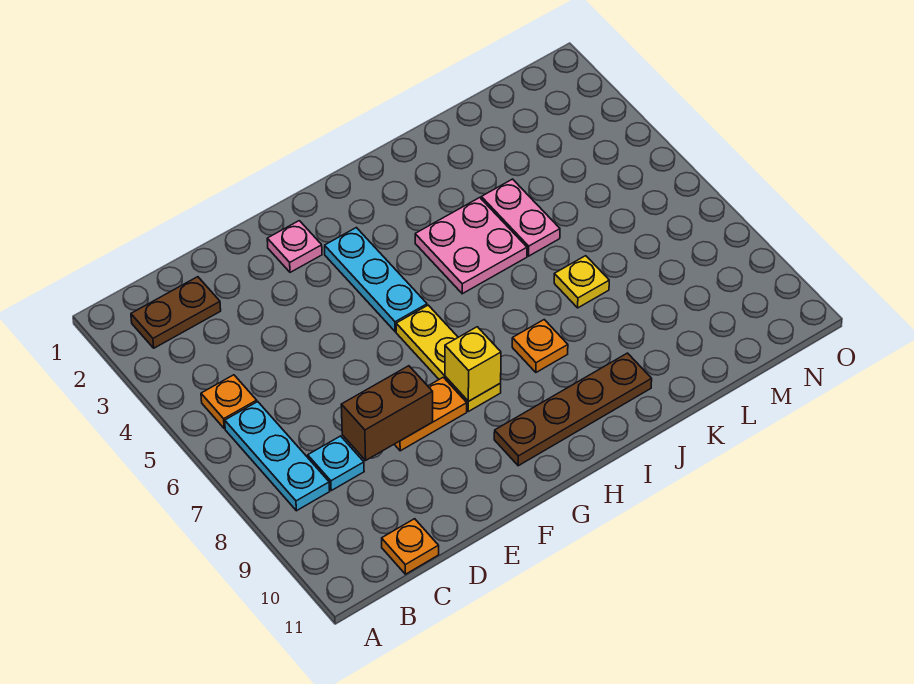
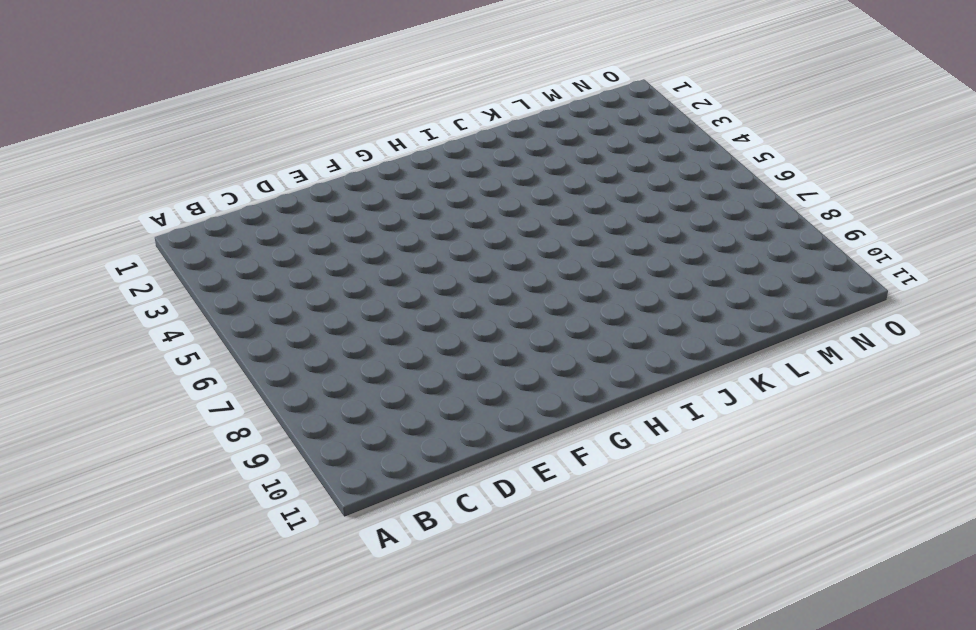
none -> brown plate B2:C2 level 1
none -> orange plate B5 level 1
none -> cyan plate B6:B8 level 1

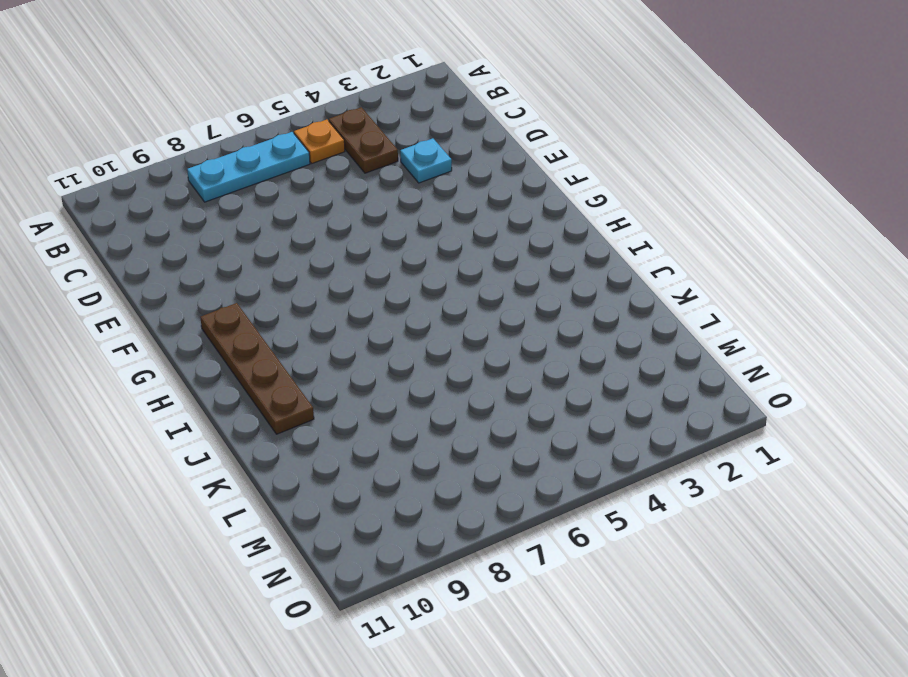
brown plate B4:C4 level 1 -> brown plate B2:C2 level 1
cyan plate D3 level 1 -> cyan plate C8 level 1
none -> orange plate C11 level 1
none -> orange plate E8:F8 level 1
none -> pink plate F2 level 1

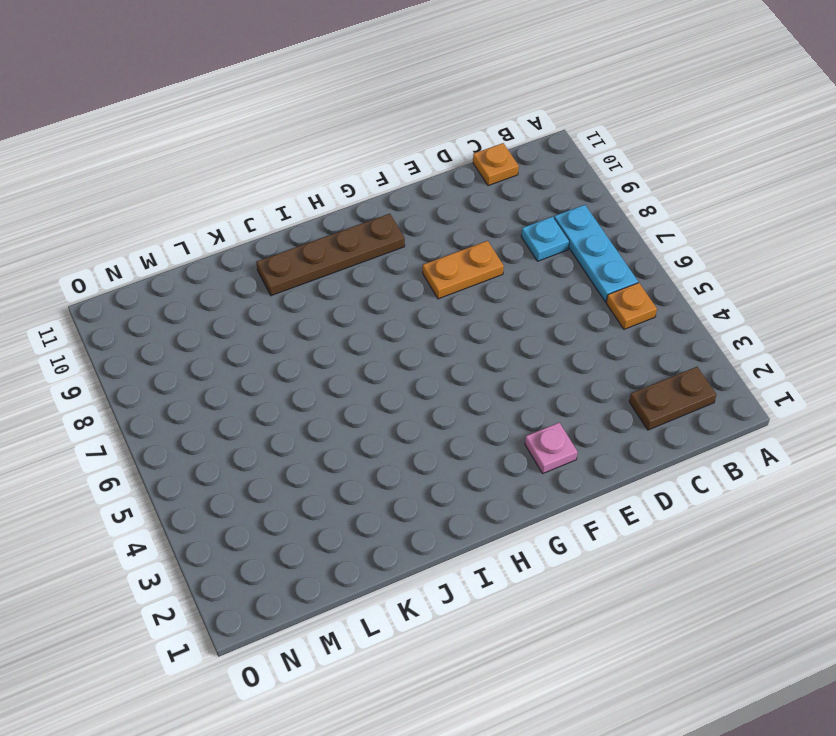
none -> cyan plate G3:G5 level 1
none -> yellow plate G6:G8 level 1
none -> pink plate I4:J5 level 1

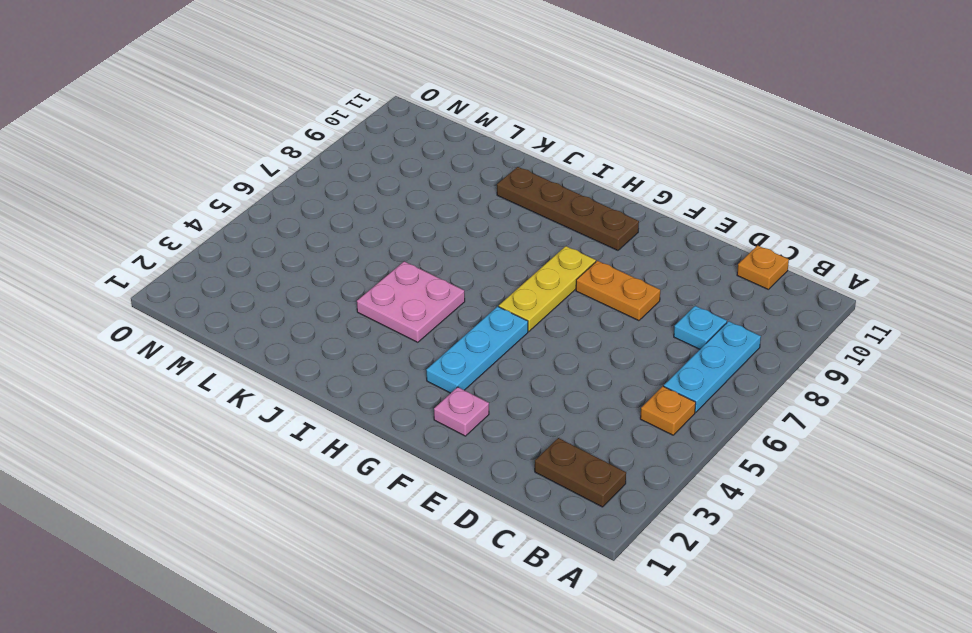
none -> orange plate I8 level 1
none -> pink plate K4:K5 level 1
none -> yellow plate K7 level 1

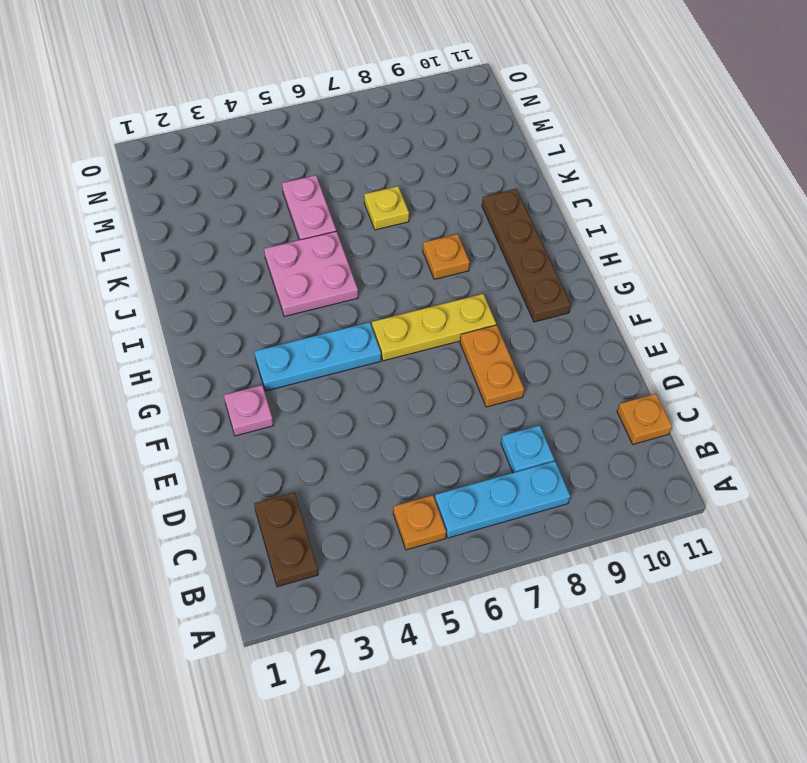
pink plate K5:L5 level 1 -> pink plate K4:K5 level 1
none -> brown brick D8:E8 level 2
none -> yellow brick G8 level 2

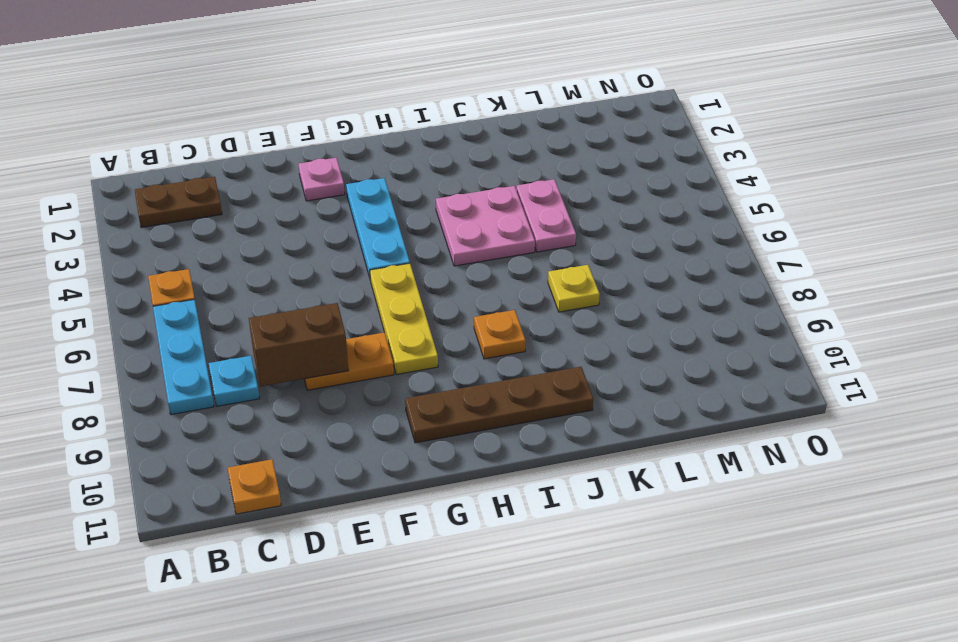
none -> yellow brick G8 level 2

